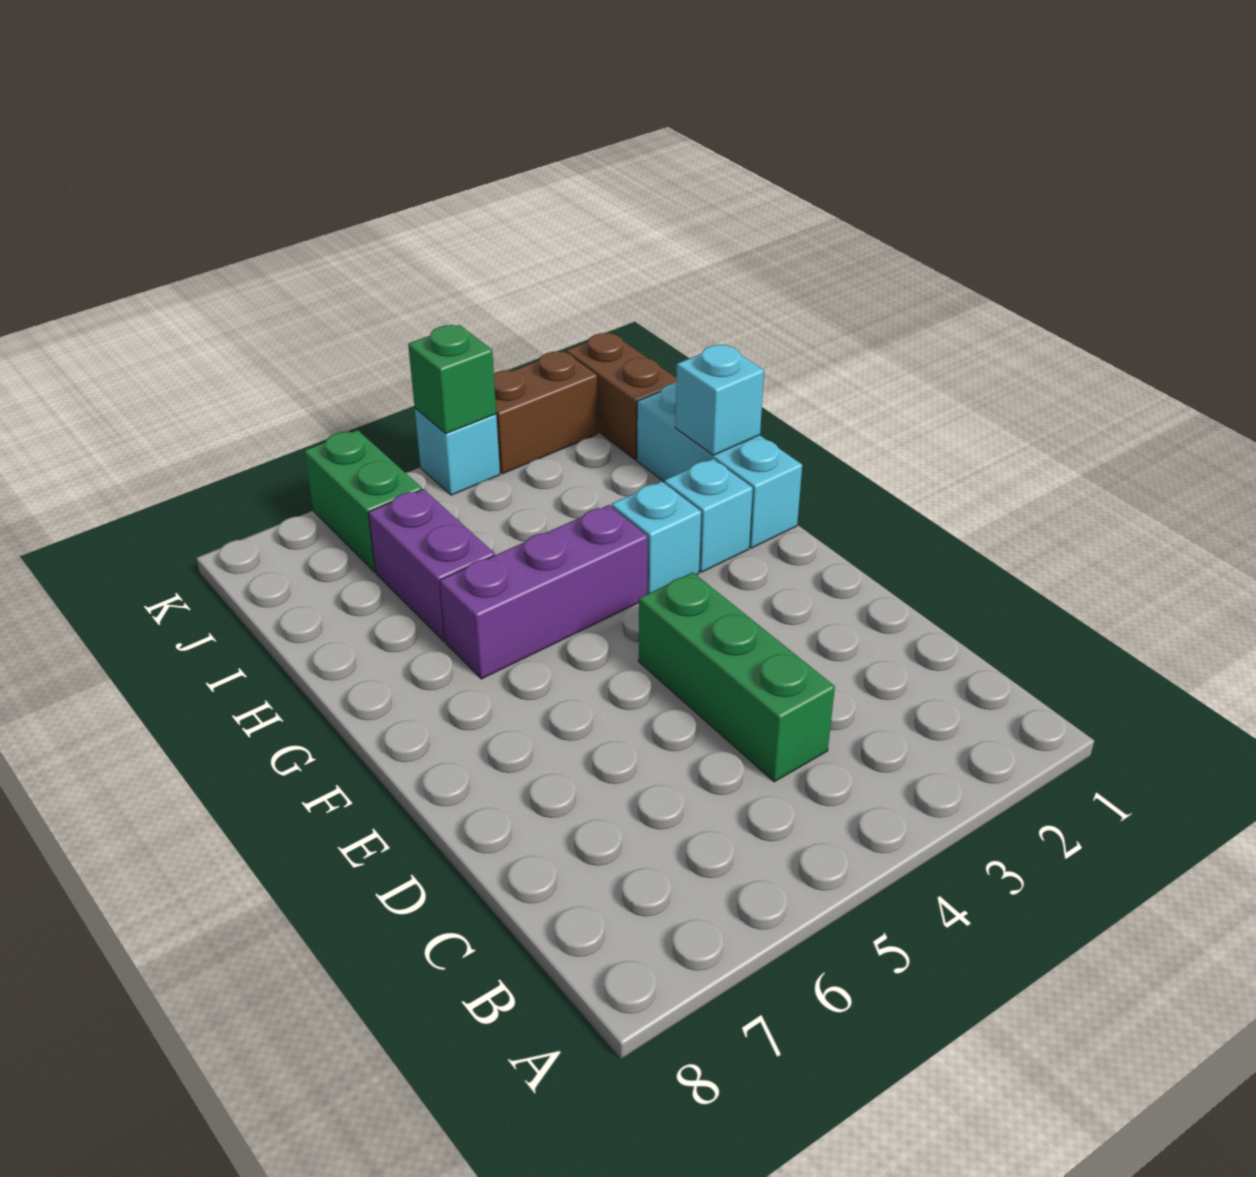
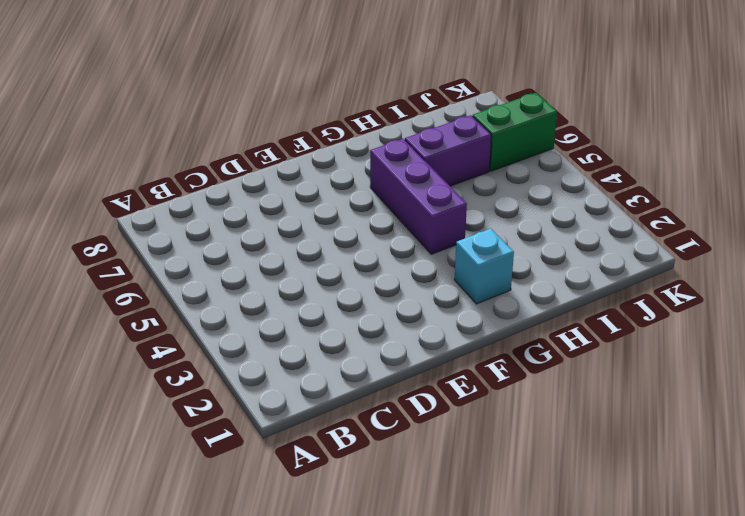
none -> green brick C4:E4 level 1
none -> cyan brick G1:I1 level 1
none -> cyan brick G3 level 1

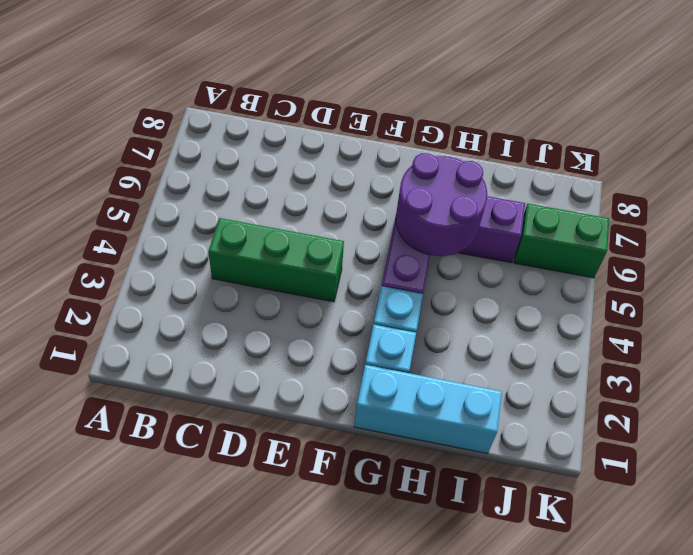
purple round brick G5:H6 level 2 -> none
none -> brown brick J1:K1 level 1
none -> brown brick K2:K3 level 1
none -> cyan brick K4 level 1

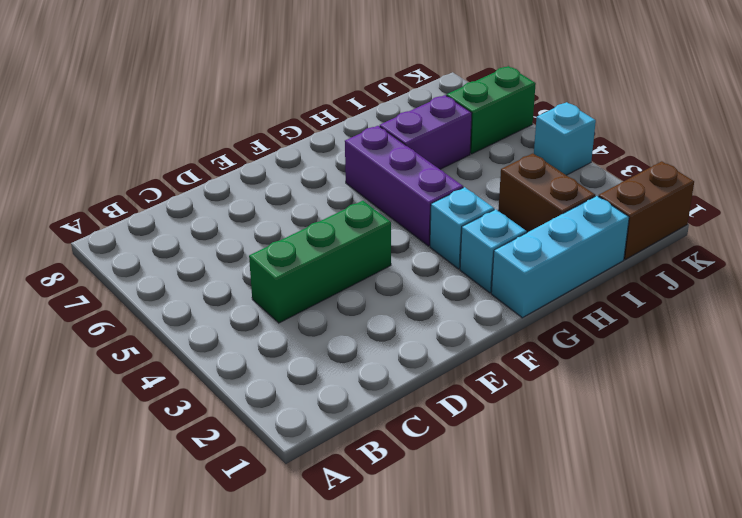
brown brick I2:I3 level 1 -> brown brick K2:K3 level 1
none -> cyan brick H1 level 2
none -> green brick K4 level 2

